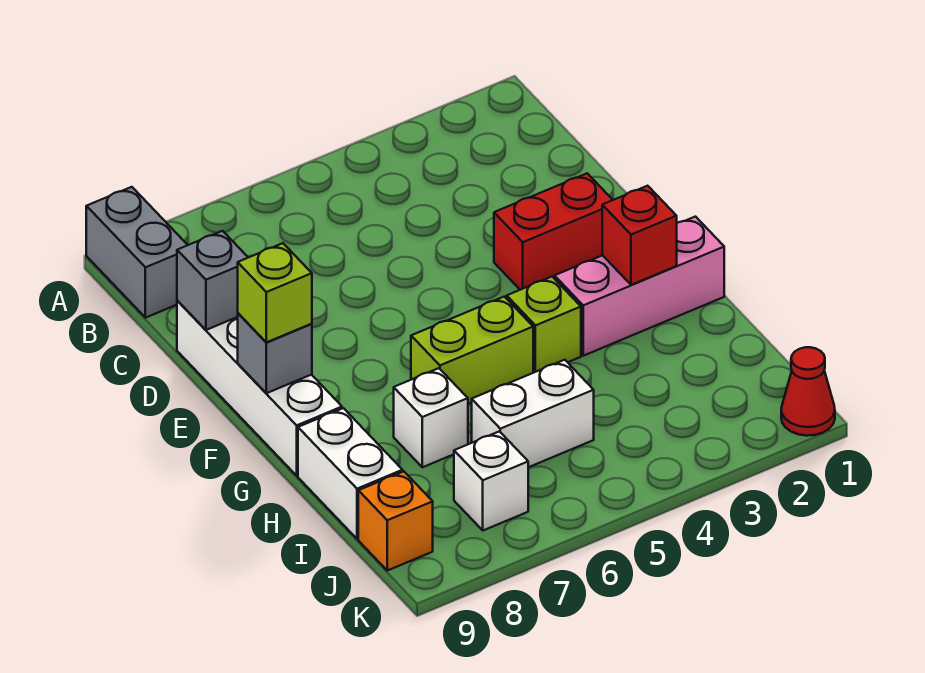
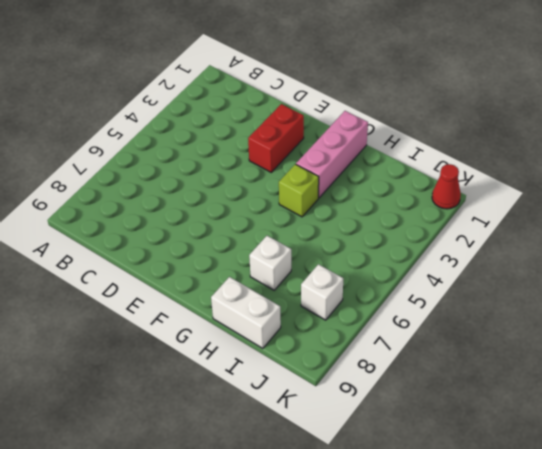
none -> grey brick A9:B9 level 1
none -> white brick D9:G9 level 1
none -> lime brick G5:G6 level 1

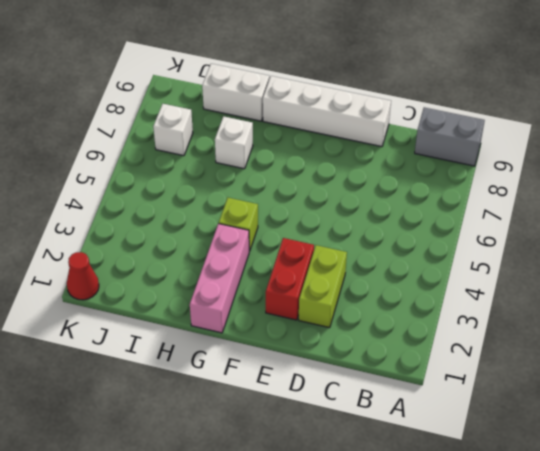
lime brick D2:D3 level 1 -> lime brick G5:G6 level 1
none -> white brick I5:I6 level 1
none -> orange brick J9 level 1
none -> grey brick D9 level 2

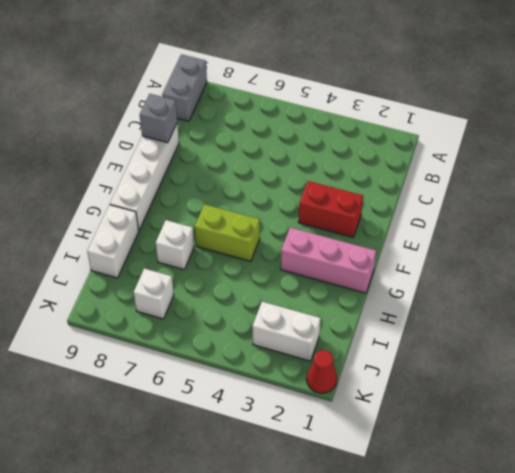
white brick J2:J3 level 1 -> white brick I5:I6 level 1
none -> lime brick G4 level 1
none -> orange brick J9 level 1
none -> grey brick F9 level 2

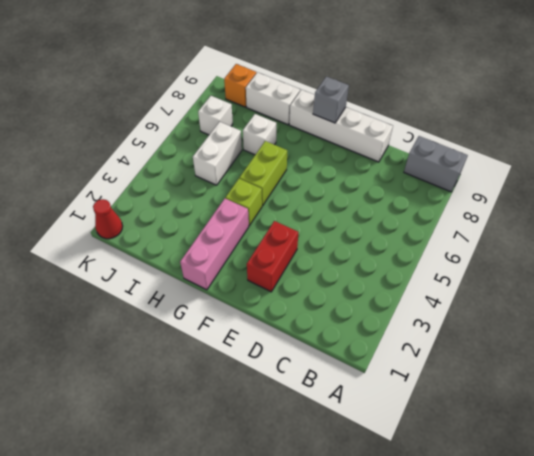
none -> grey brick D9 level 2
none -> red brick G2 level 2
none -> lime brick F9 level 3

